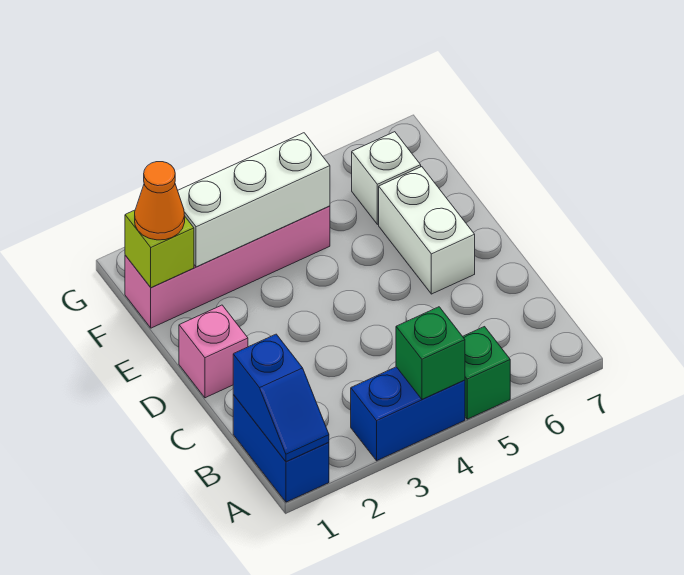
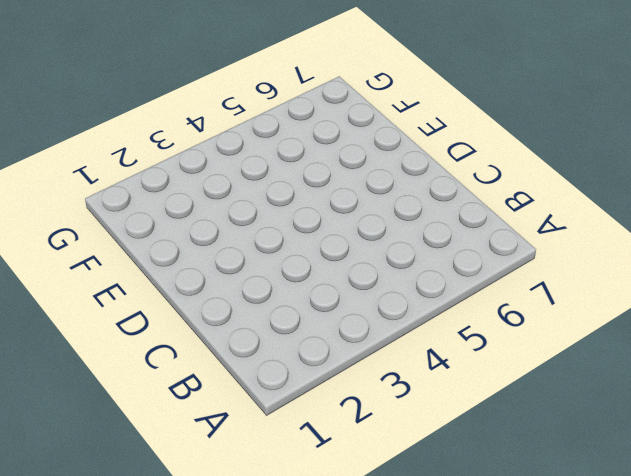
none -> blue brick A1:B1 level 1
none -> blue brick A3:A4 level 1
none -> green brick A5 level 1

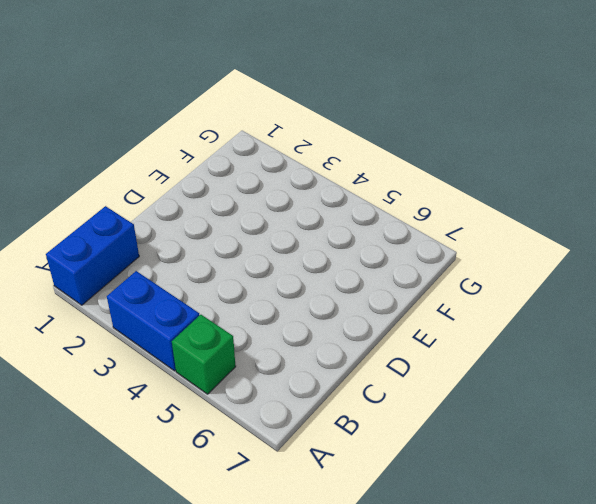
none -> pink brick D1 level 1
none -> white brick D6:E6 level 1
none -> pink brick F1:F4 level 1

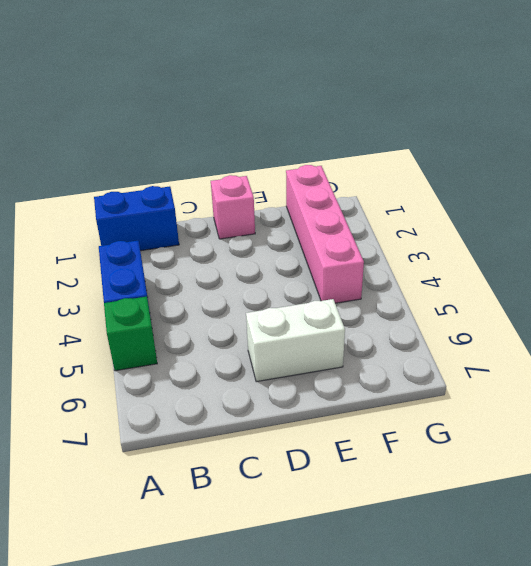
none -> white brick F6 level 1
none -> blue slope A1:B1 level 2 top B
none -> green brick A4 level 2

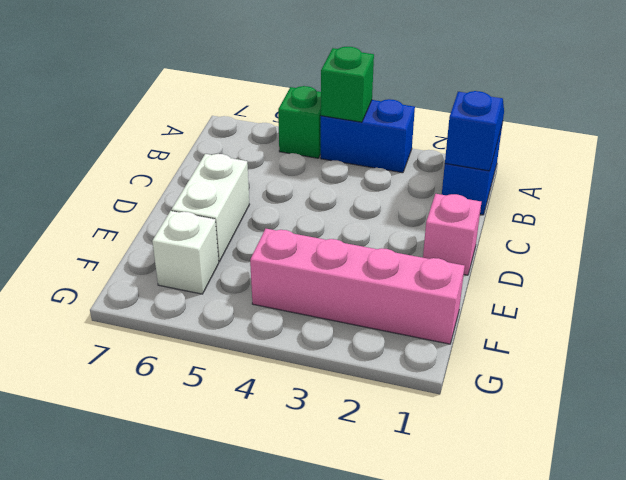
none -> lime brick F1 level 2
none -> white brick F2:F4 level 2
none -> orange cone F1 level 3

